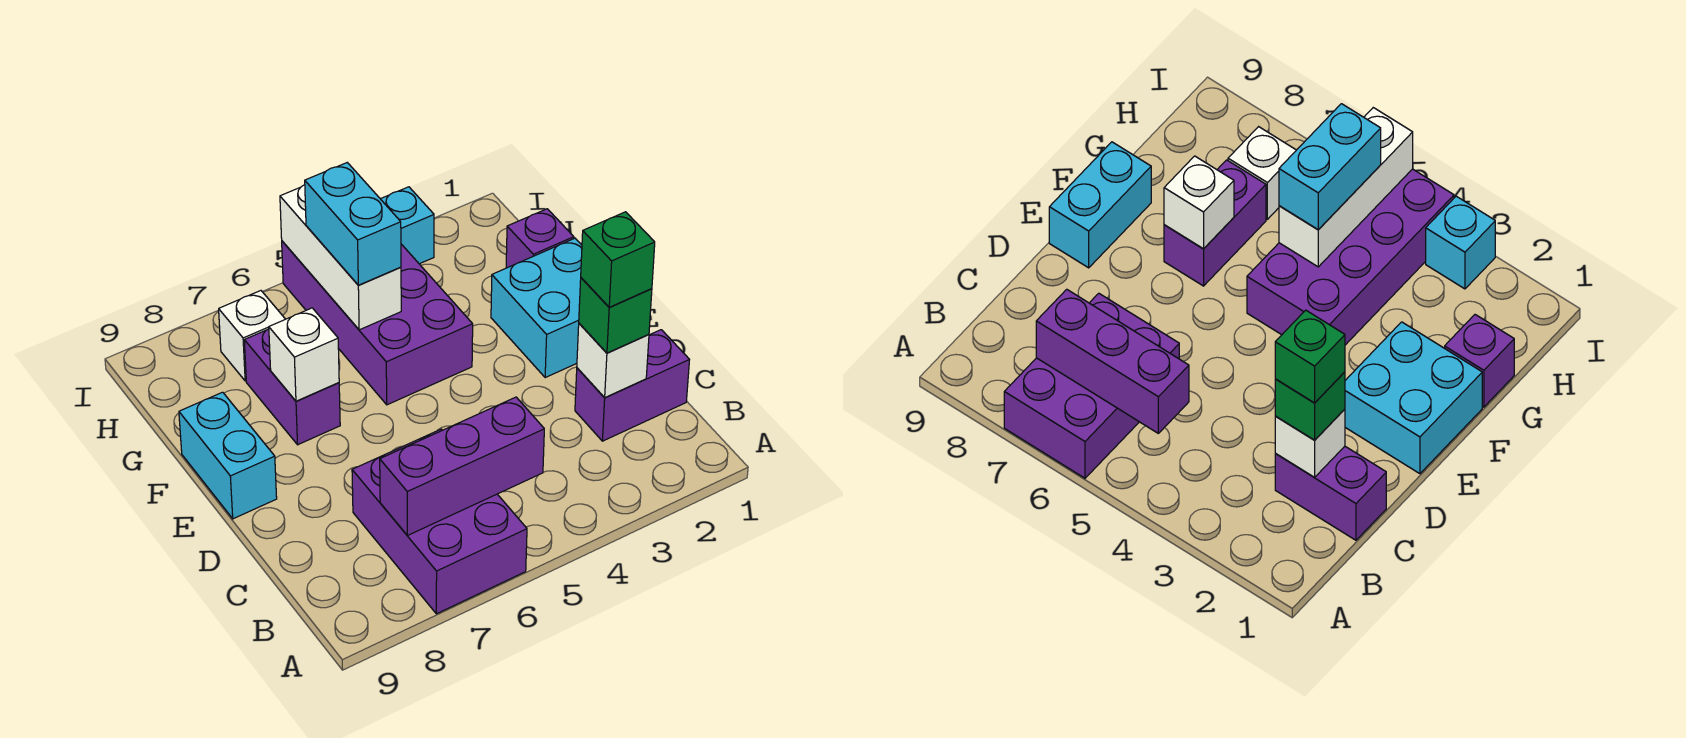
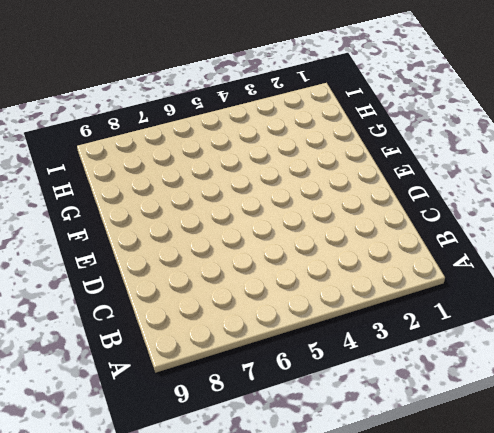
none -> purple brick A6:C7 level 1
none -> purple brick C1:C2 level 1
none -> cyan brick E1:F2 level 1

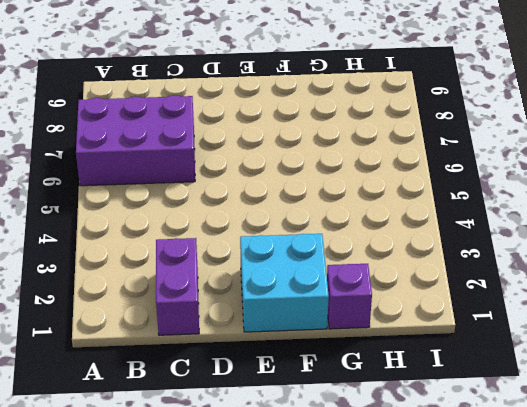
none -> cyan brick E9:F9 level 1
none -> purple brick F4:I5 level 1
none -> purple brick F7:G7 level 1

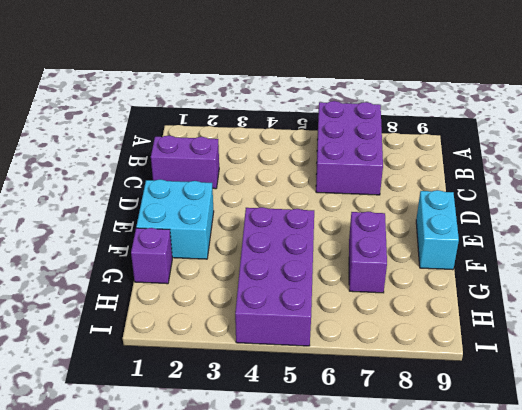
none -> white brick H7 level 1
none -> cyan brick I3 level 1
none -> purple brick B5:B7 level 2

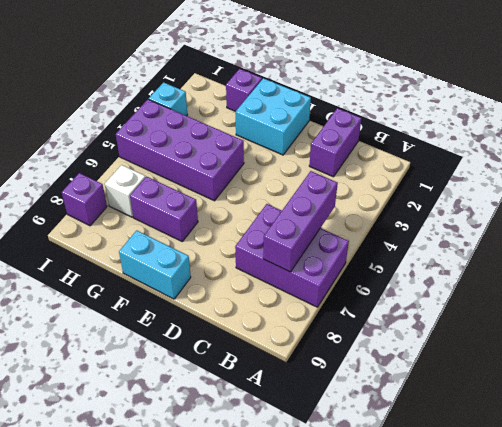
purple brick I8 level 1 -> none
none -> white brick C2 level 2
none -> white brick F7 level 2
none -> white brick G5:I5 level 2

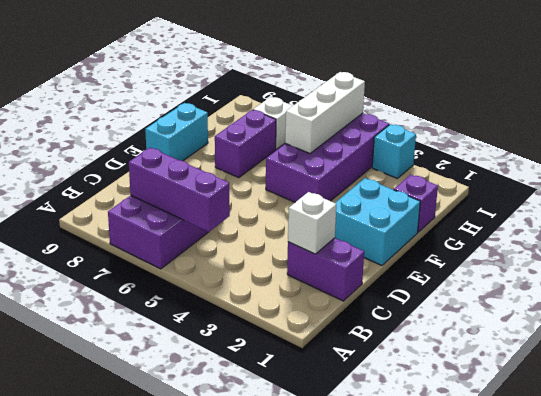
none -> white brick F7 level 2
none -> green brick C2 level 3
none -> cyan brick G5:H5 level 3

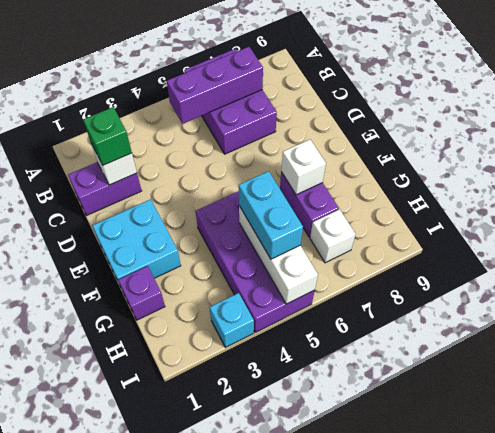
none -> cyan brick E9:F9 level 1
none -> green brick C2 level 4

